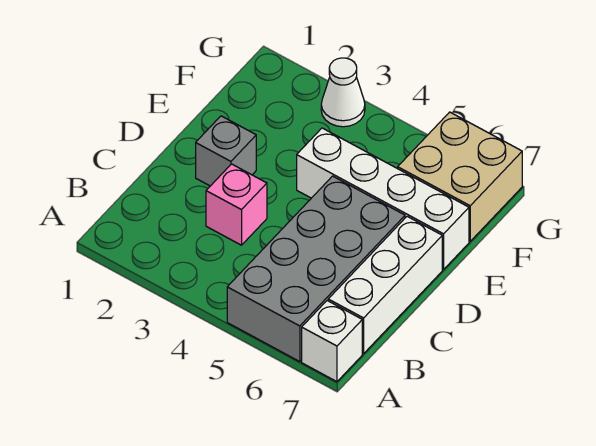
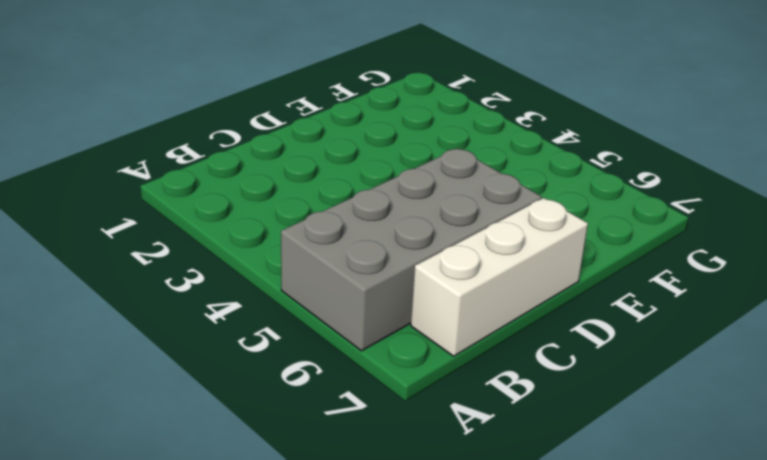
none -> white brick A7 level 1
none -> pink brick C3 level 1

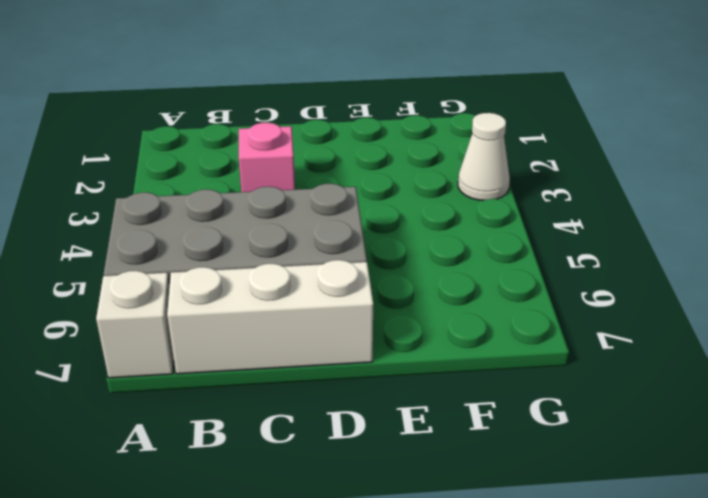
none -> grey brick D2 level 1
none -> white brick E4:E7 level 1

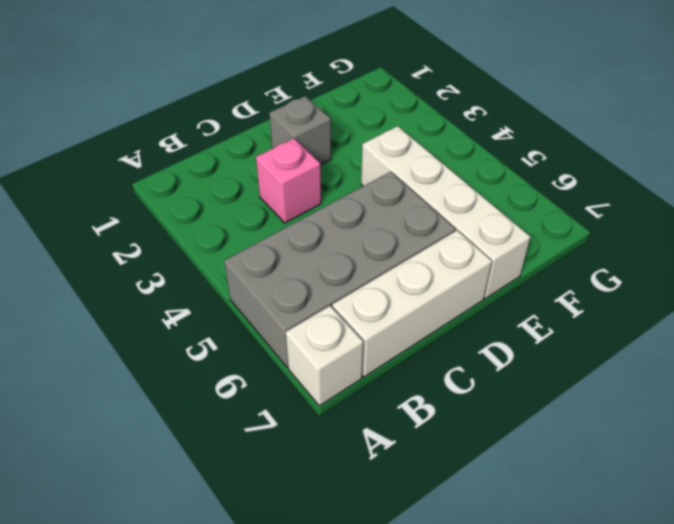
none -> tan brick F6:G7 level 1
none -> white cone G3 level 1

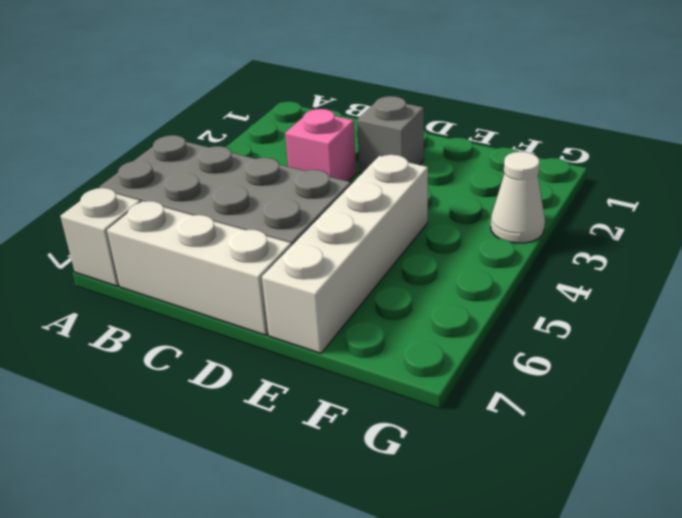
none -> tan brick F6:G7 level 1

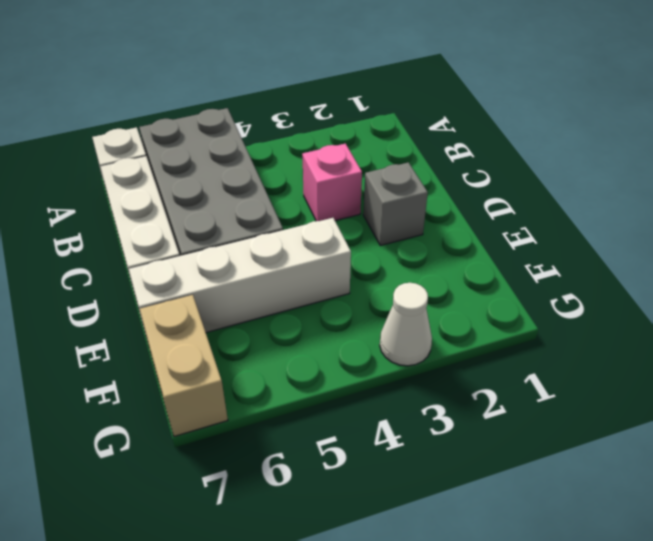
tan brick F7:G7 level 1 -> tan brick F6:G7 level 1

